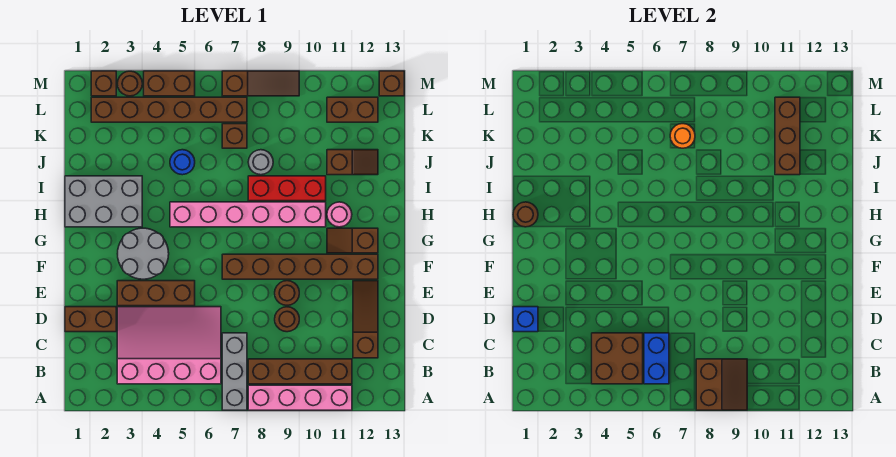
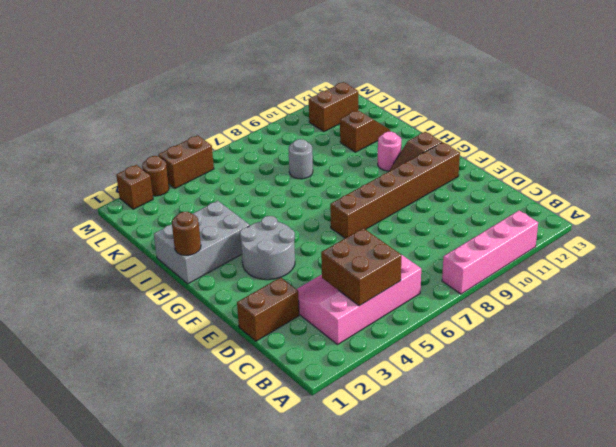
none -> grey brick A7:C7 level 1
none -> brown brick B8:B11 level 1
none -> brown slope C12:E12 level 1 top C
none -> brown round brick D9 level 1

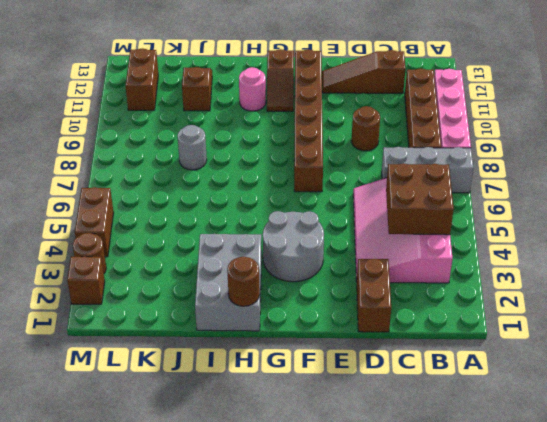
none -> brown brick E3:E5 level 1
none -> brown round brick E9 level 1
none -> pink brick H5:H10 level 1
none -> red brick I8:I10 level 1

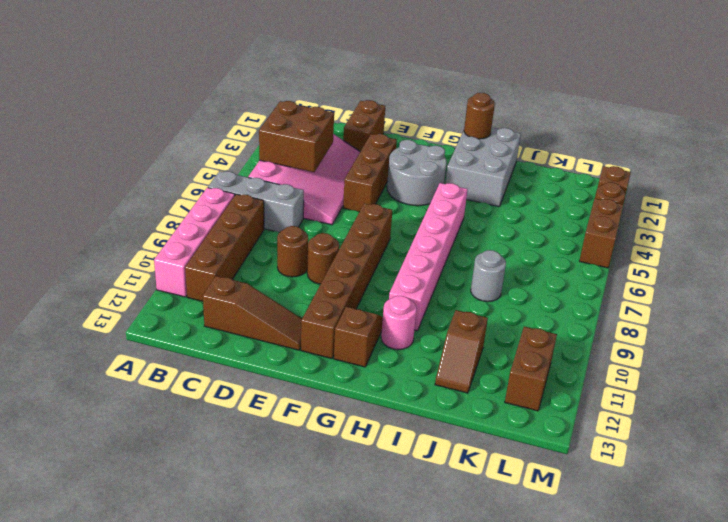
none -> red brick I8:I10 level 1
none -> blue round brick J5 level 1
none -> brown brick K7 level 1
none -> brown brick L2:L7 level 1

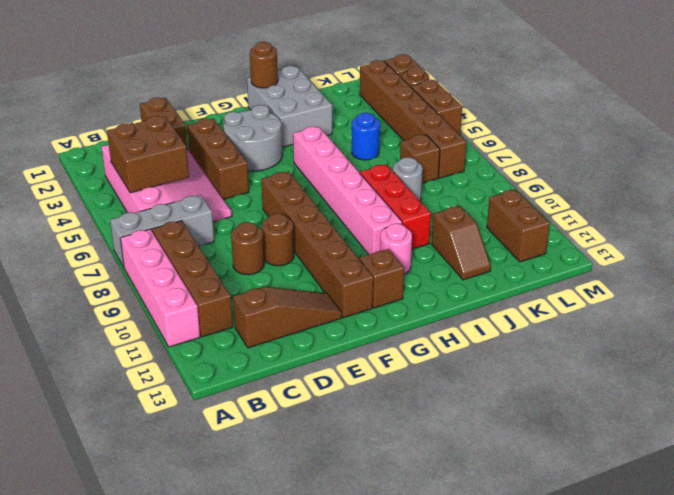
none -> brown slope M7:M9 level 1 top 7
none -> brown brick M13 level 1
none -> brown slope A8:B9 level 2 top 8
none -> blue brick B6:C6 level 2

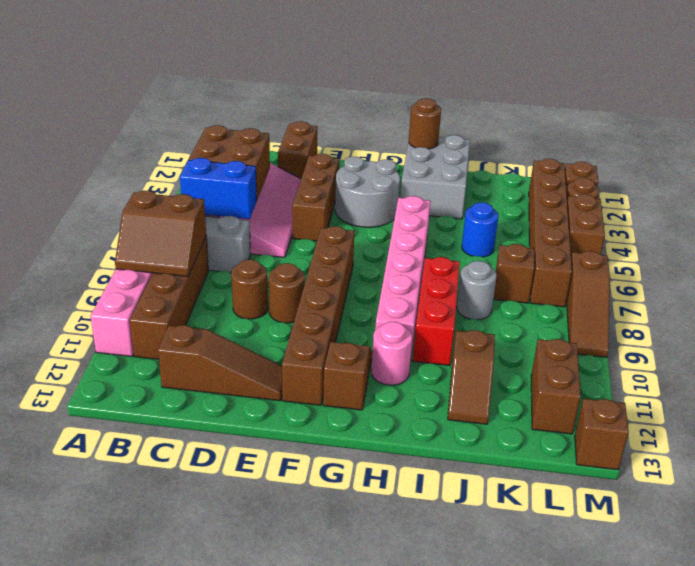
none -> blue brick D1 level 2
none -> brown brick J11:L11 level 2
none -> orange round brick K7 level 2

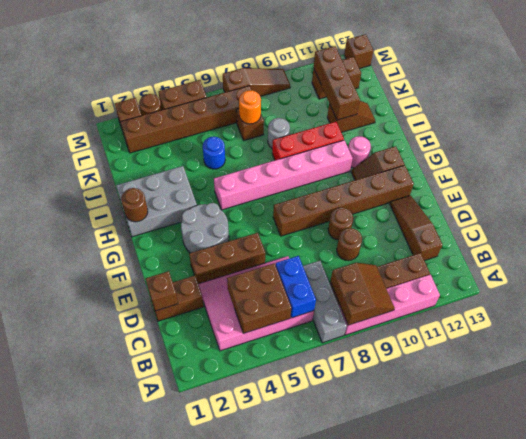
brown brick D1 level 2 -> blue brick D1 level 2

